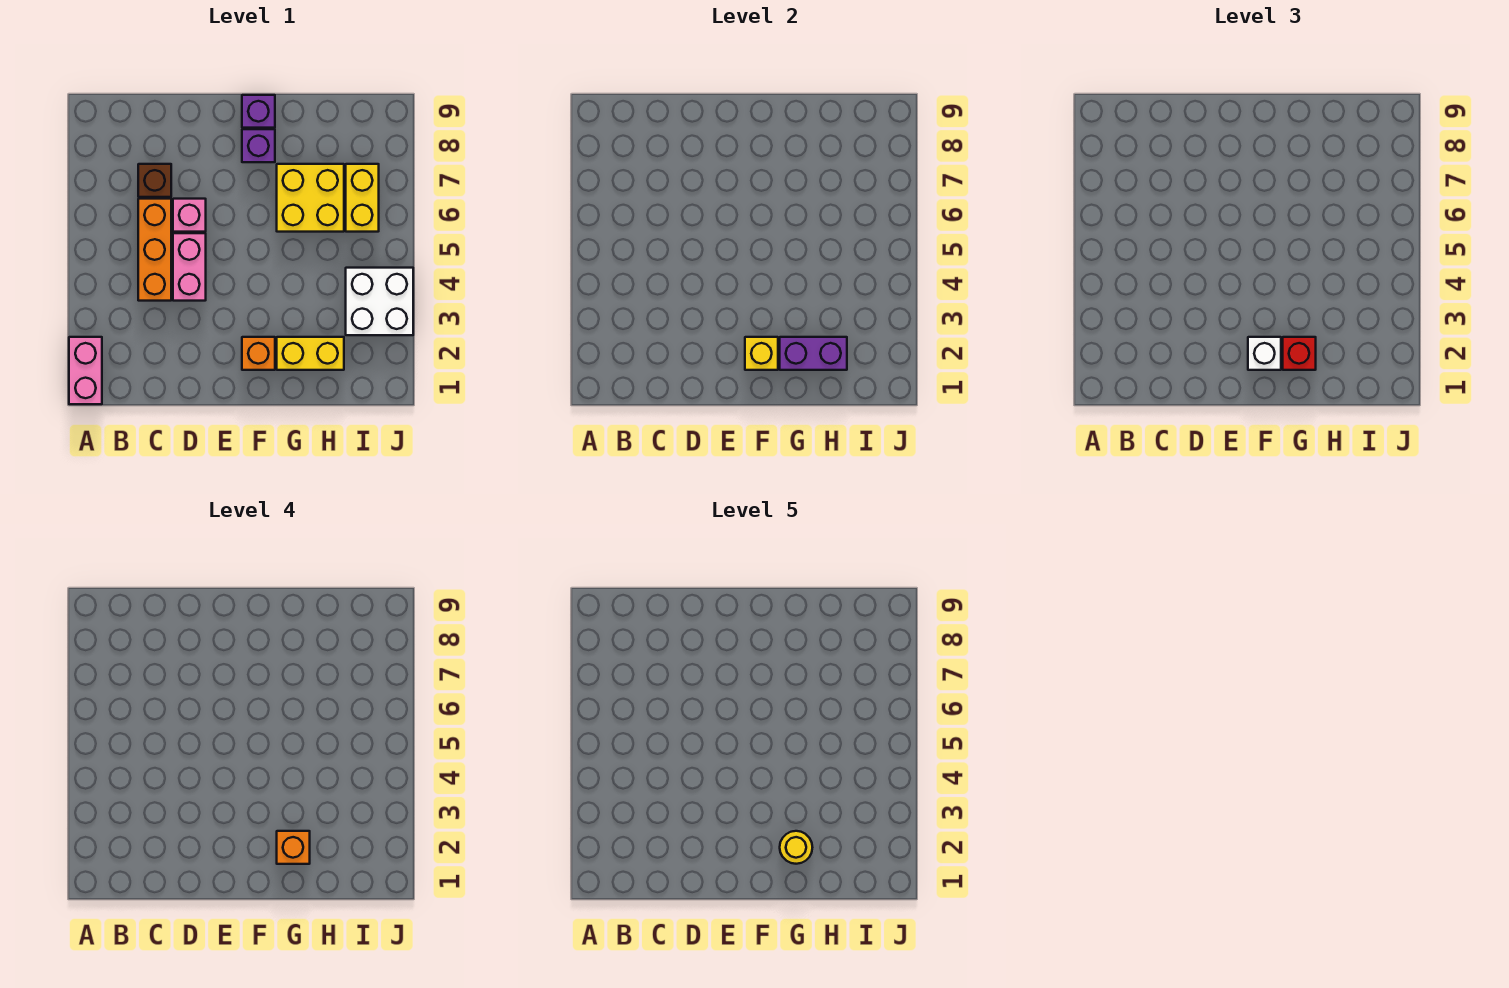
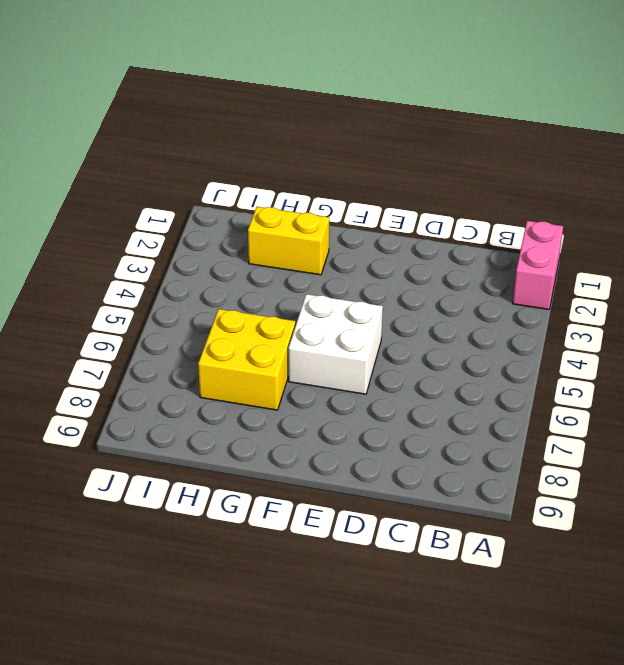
white brick E5:F6 level 1 -> white brick I3:J4 level 1
none -> orange brick C4:C6 level 1
none -> brown brick C7 level 1
none -> pink brick D4:D5 level 1

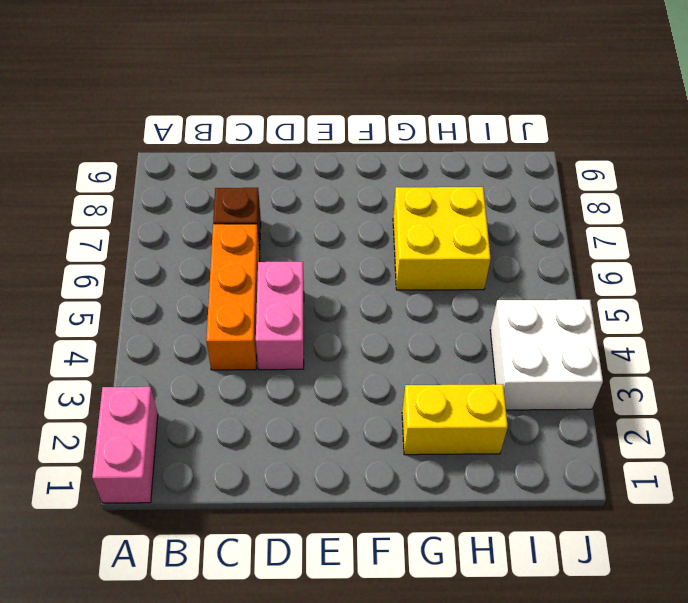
none -> pink brick D6 level 1
none -> orange brick F2 level 1
none -> purple brick F8 level 1

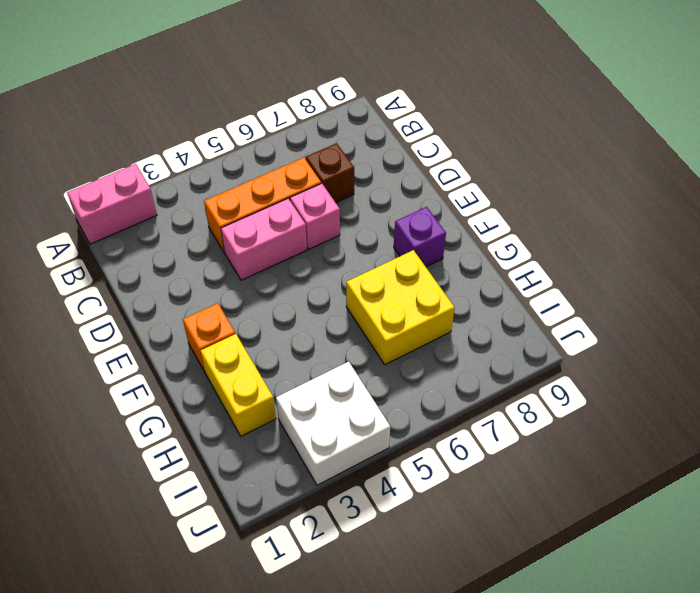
none -> purple brick F9 level 1
none -> yellow brick I6:I7 level 1
none -> yellow brick F2 level 2

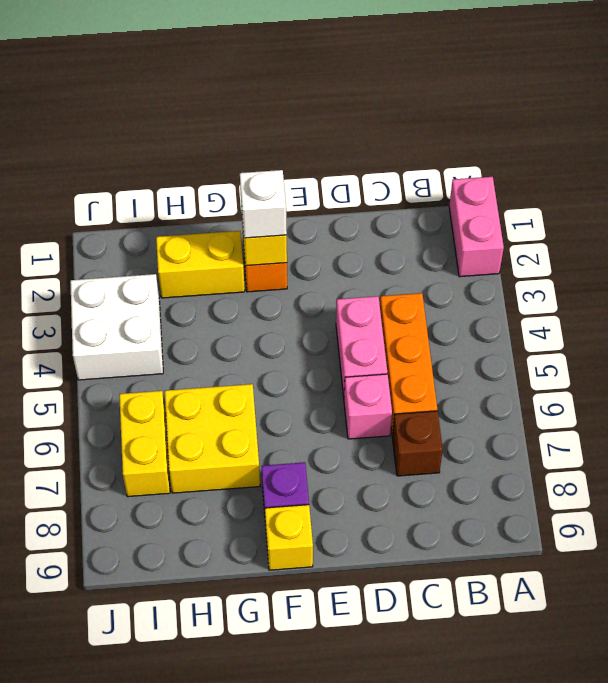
yellow brick F9 level 1 -> purple brick F9 level 1
none -> purple brick G2:H2 level 2
none -> red brick G2 level 3
none -> orange brick G2 level 4

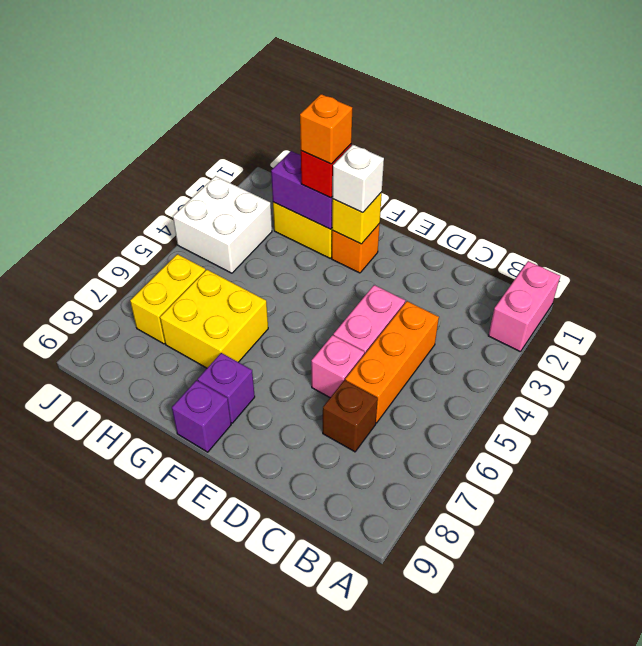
none -> yellow round brick G2 level 5

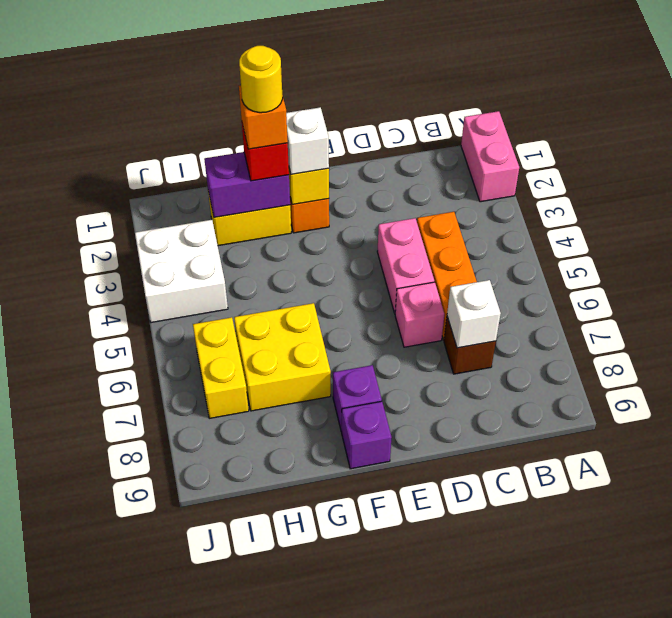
white brick C7 level 2 -> none

